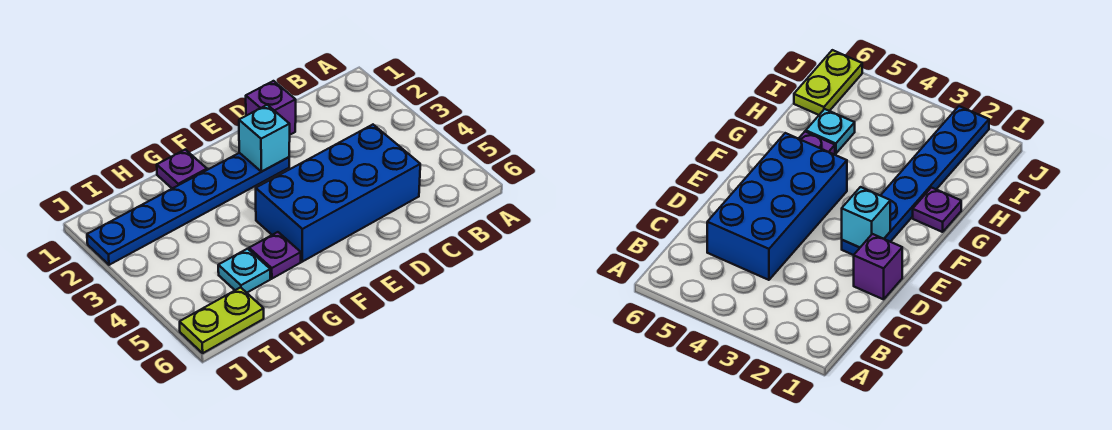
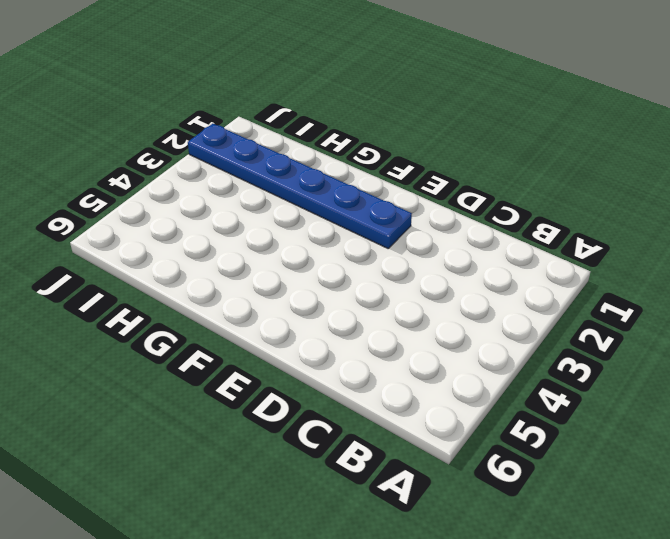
none -> blue brick C4:F5 level 1
none -> purple brick D1 level 1

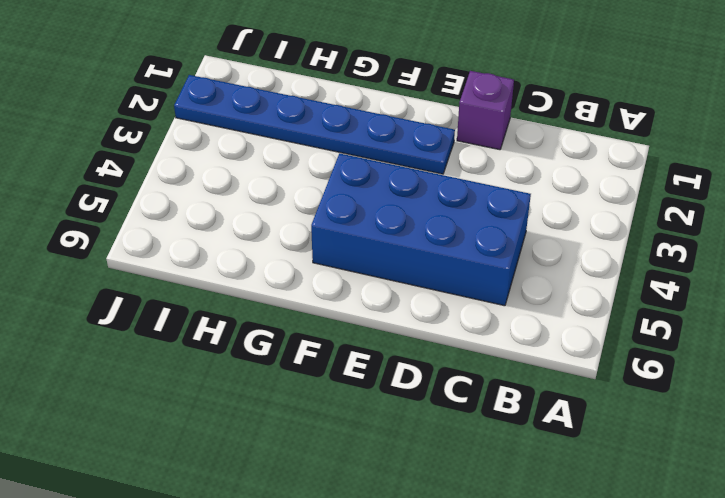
none -> purple plate G1 level 1
none -> purple plate G5 level 1

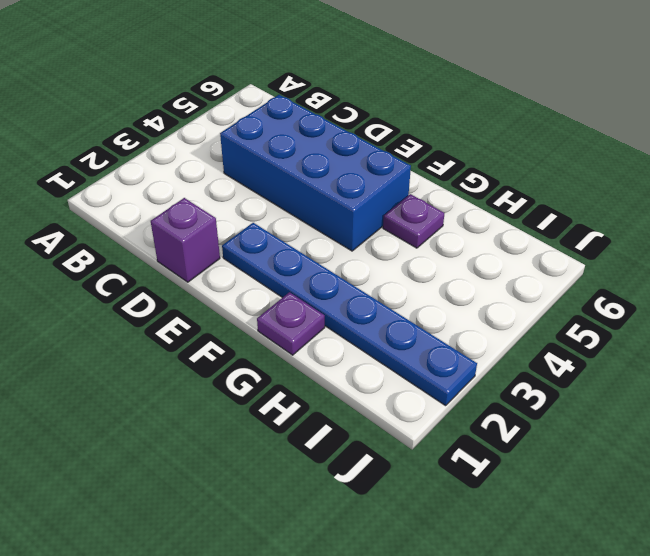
none -> cyan plate H5 level 1
none -> lime plate I6:J6 level 1

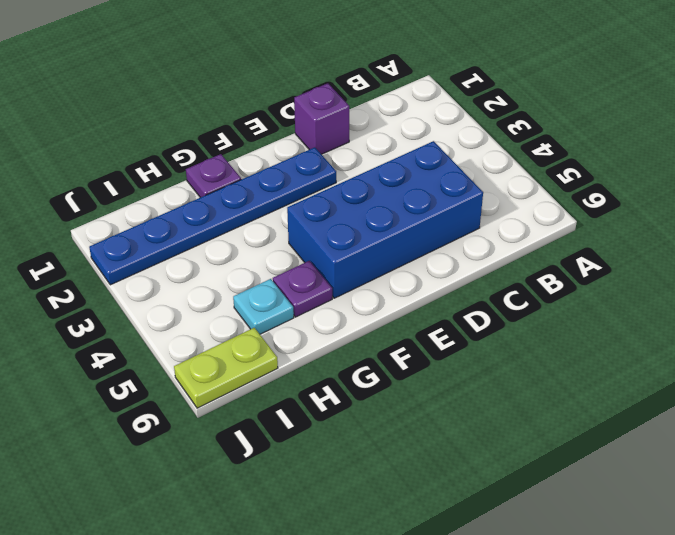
none -> cyan brick E2 level 2

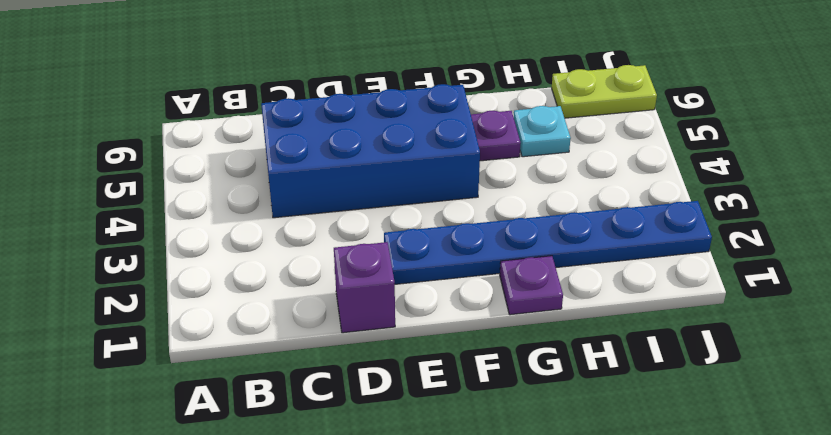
none -> cyan brick E2 level 2

